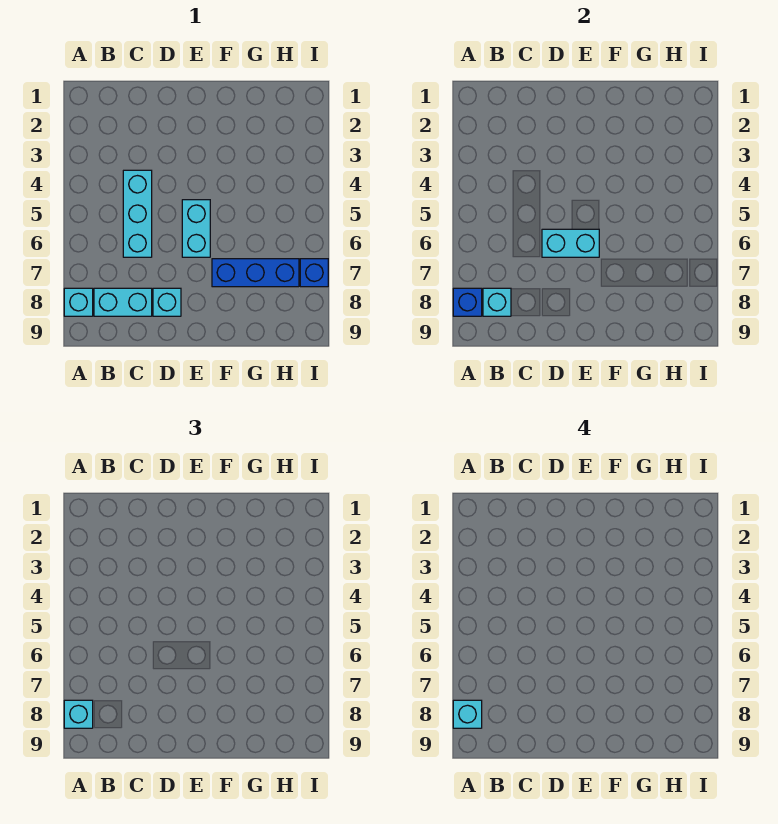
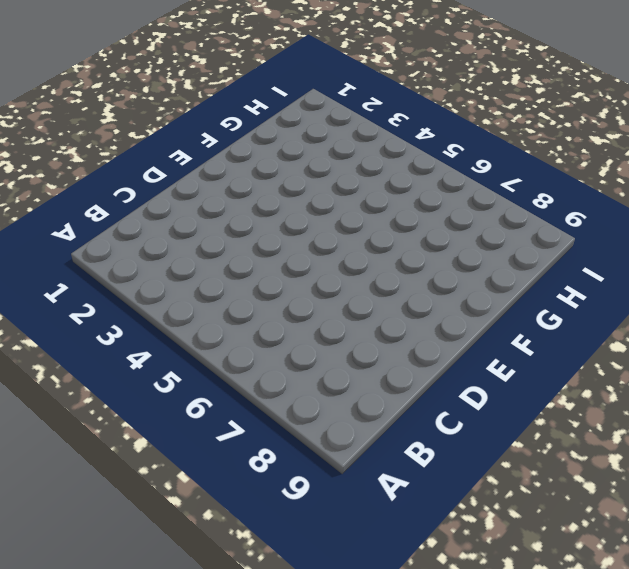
none -> cyan brick A8 level 1
none -> cyan brick B8:C8 level 1
none -> cyan brick C4:C6 level 1

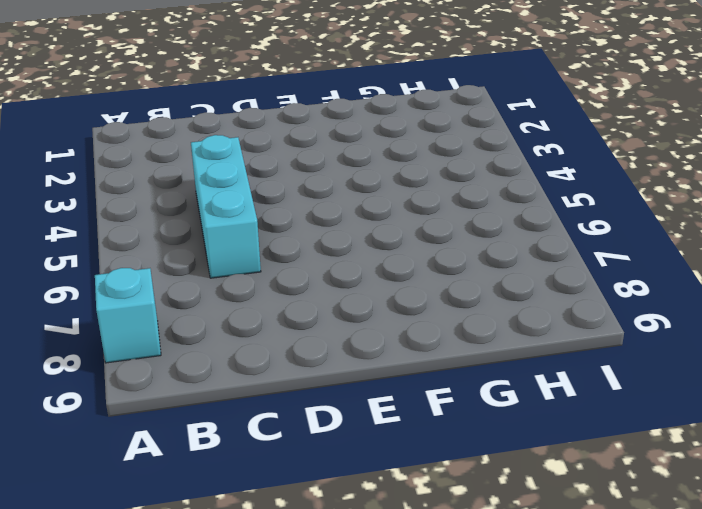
none -> cyan brick B8:C8 level 1
none -> cyan brick D8 level 1
none -> cyan brick E5:E6 level 1

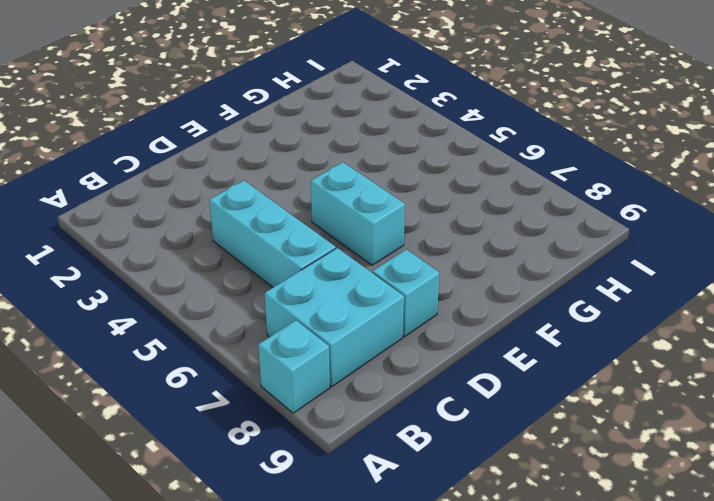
cyan brick B7:C8 level 1 -> cyan brick B8:C8 level 1
none -> blue brick F7:H7 level 1
none -> blue brick I7 level 1
none -> blue brick A8 level 2

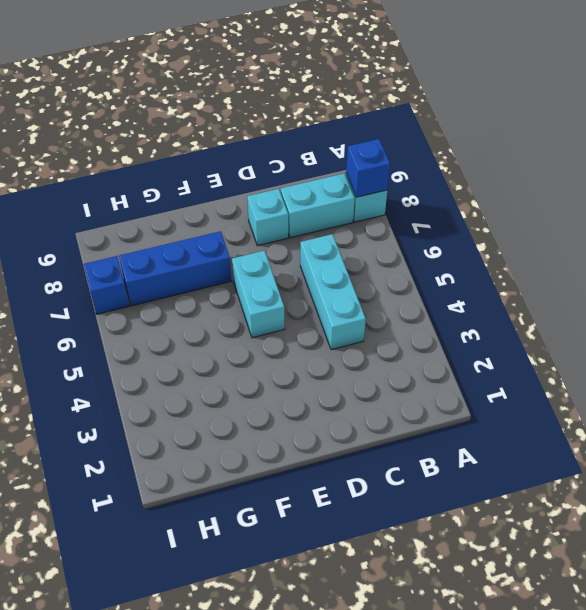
none -> cyan brick B8 level 2
none -> cyan brick D6:E6 level 2
none -> cyan brick A8 level 3

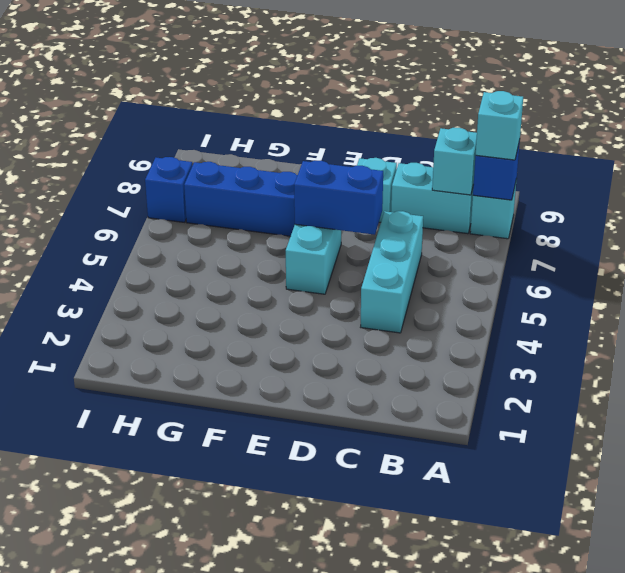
blue brick D6:E6 level 2 -> cyan brick D6:E6 level 2
none -> cyan brick A8 level 4

